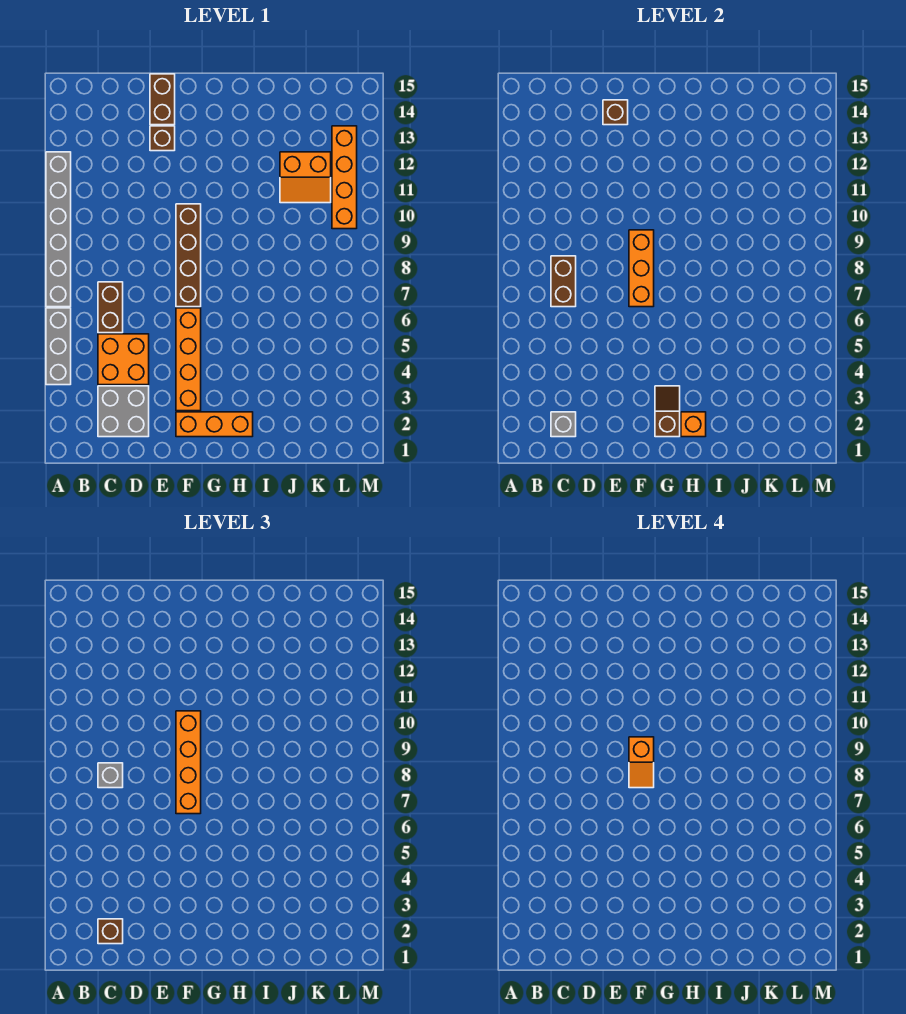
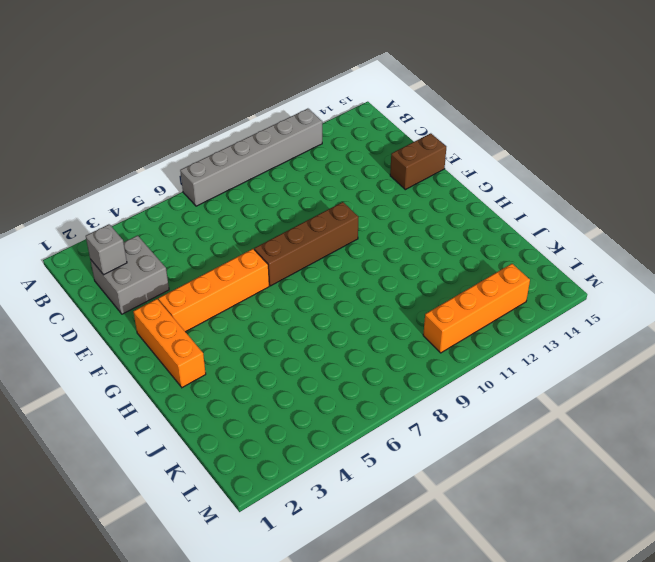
none -> grey brick A4:A6 level 1
none -> orange brick C4:D5 level 1
none -> brown brick C6:C7 level 1

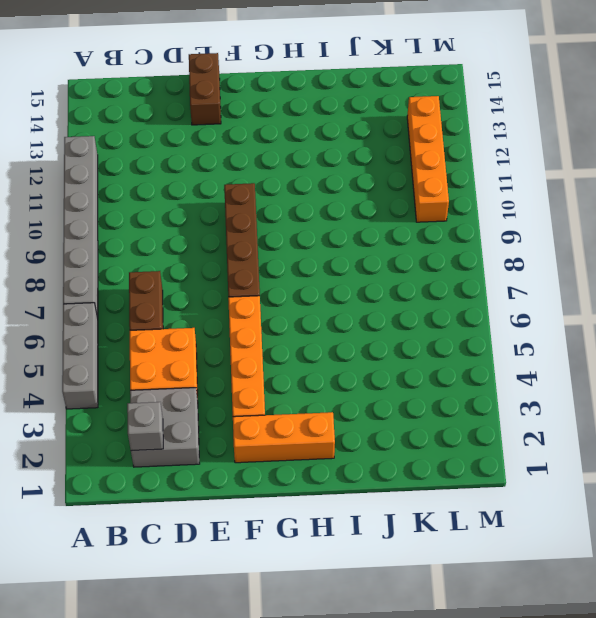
none -> brown brick E13 level 1
none -> orange slope J11:K12 level 1 top 12
none -> brown brick C7:C8 level 2

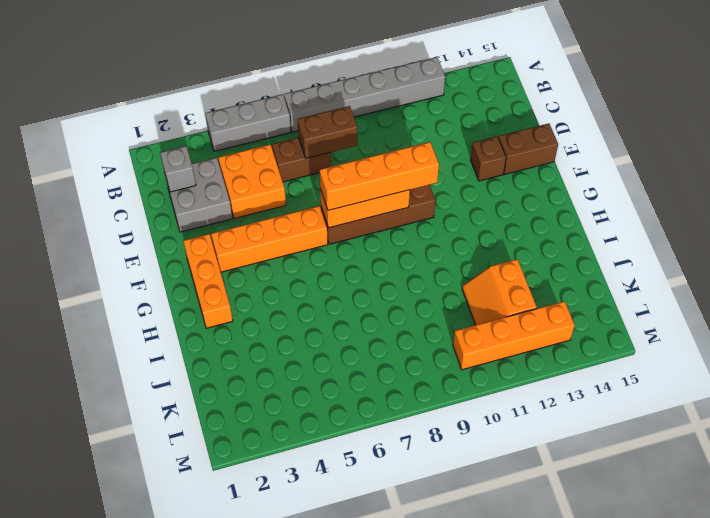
none -> brown brick E14 level 2
none -> brown slope G2:G3 level 2 top 2
none -> orange brick H2 level 2

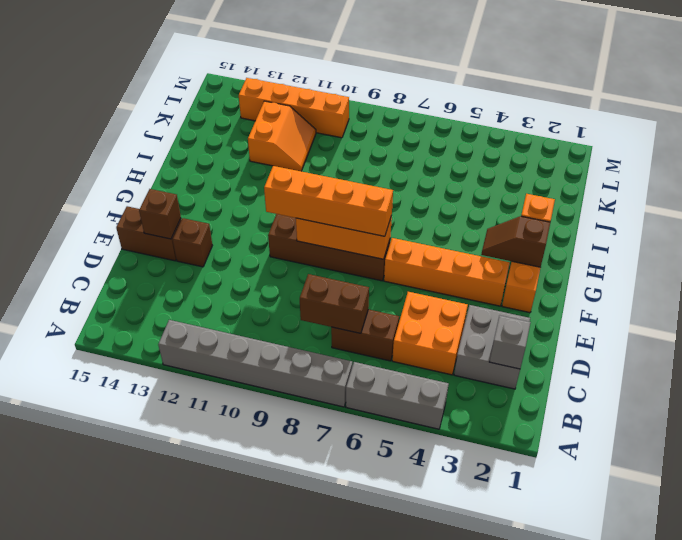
none -> brown brick C2 level 3
none -> grey brick C8 level 3
none -> orange slope F8:F9 level 4 top 9

